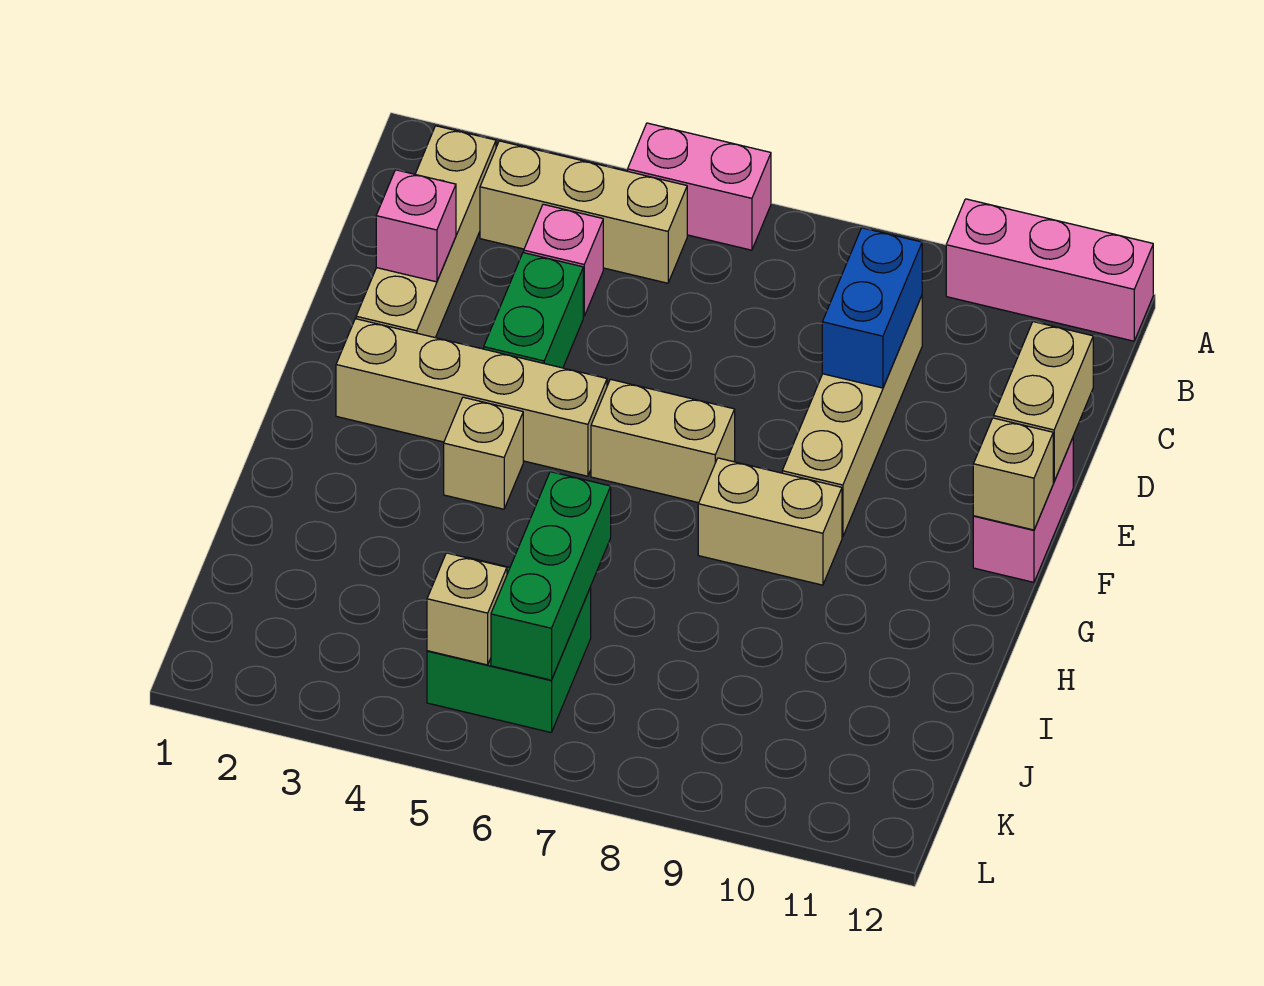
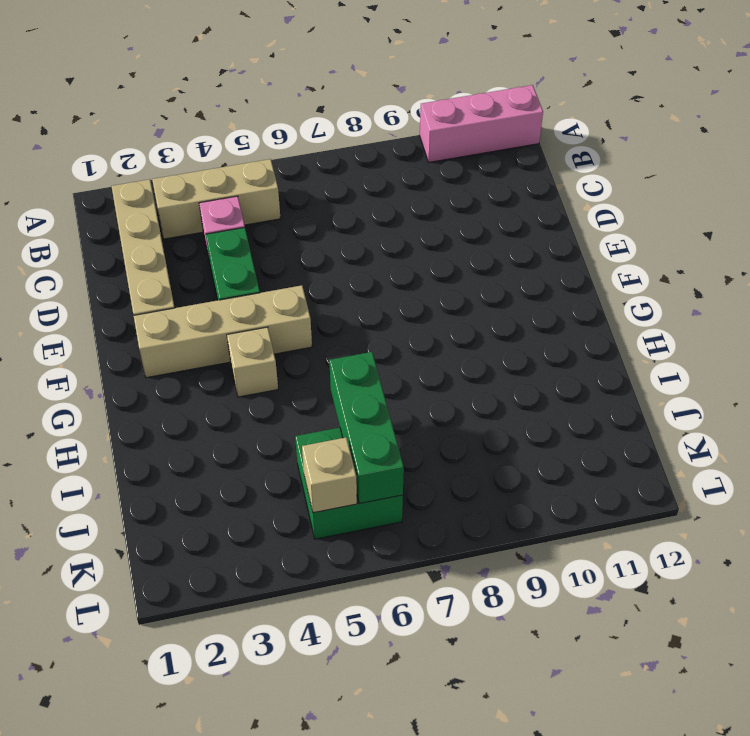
none -> pink brick A5:A6 level 1
none -> tan brick C9:F9 level 1
none -> pink brick E12:F12 level 1

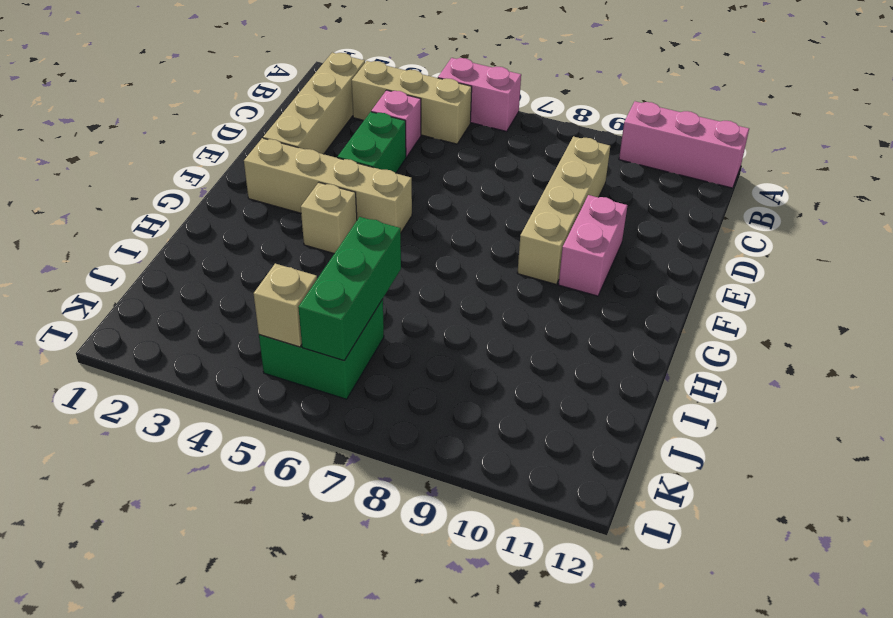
pink brick E10:F10 level 1 -> pink brick E12:F12 level 1
none -> tan brick F6:F7 level 1
none -> tan brick G8:G9 level 1
none -> blue brick C9:D9 level 2

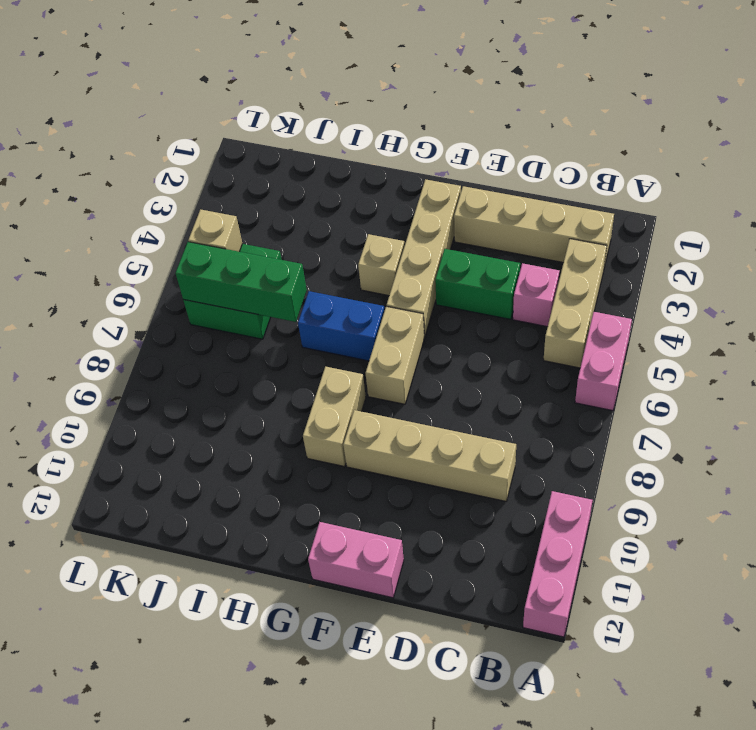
blue brick G6:H6 level 1 -> blue brick C9:D9 level 2
none -> pink brick D2 level 2
none -> tan brick D12:E12 level 2
none -> tan brick F12 level 2

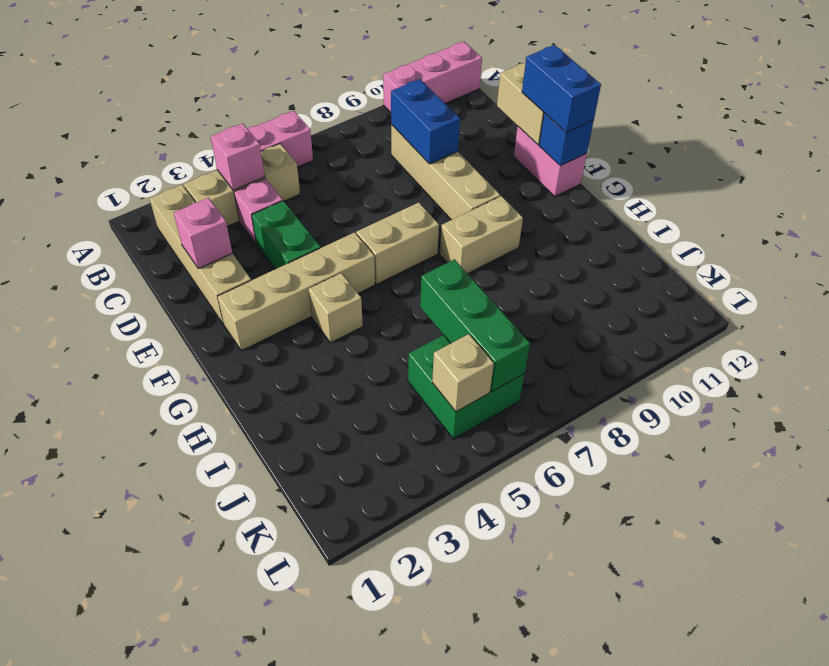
pink brick B4 level 2 -> none
blue brick E12:F12 level 3 -> none
blue brick F12 level 2 -> tan brick F12 level 2

